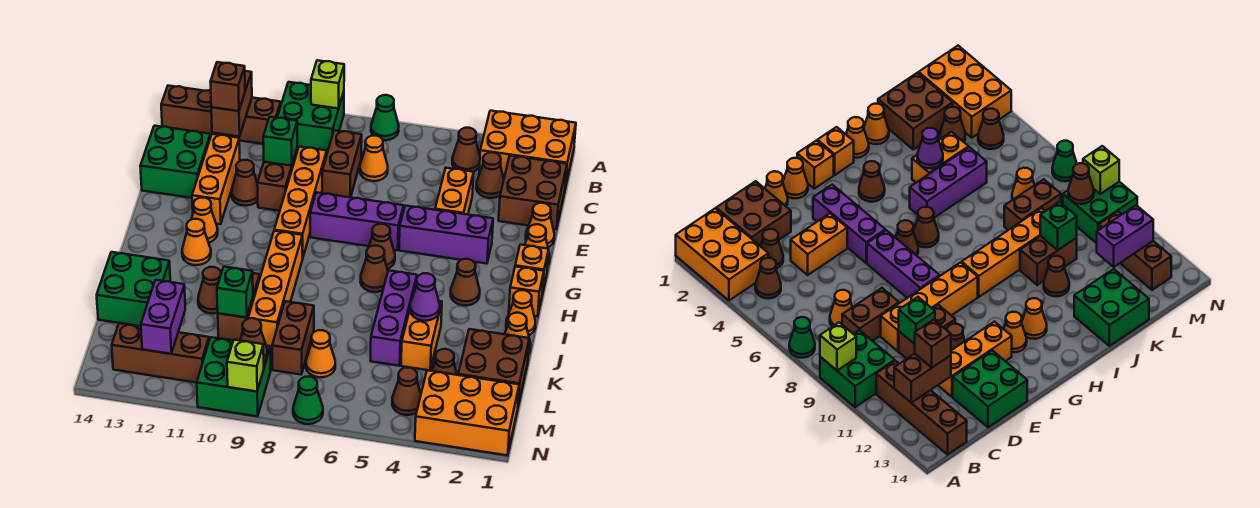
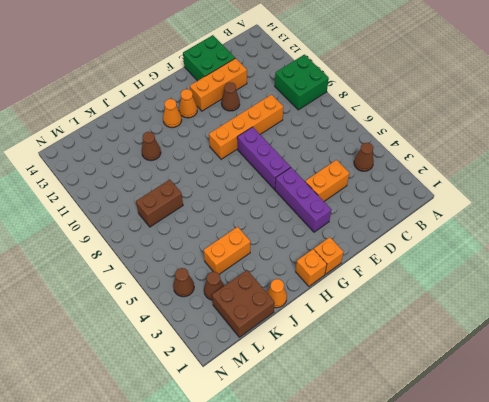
none -> orange brick A1:B3 level 1
none -> green cone A7 level 1
none -> brown brick B11:B14 level 1
none -> brown brick C1:D2 level 1

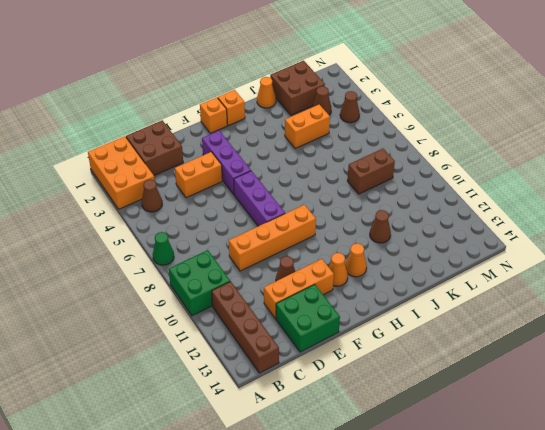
none -> brown cone C3 level 1
none -> orange cone C7 level 1
none -> brown brick C8:D8 level 1
none -> brown brick D10:E10 level 1

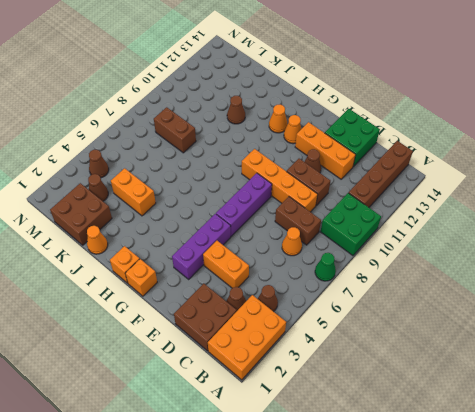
none -> orange cone E1 level 1
none -> orange cone F1 level 1
none -> brown cone G6 level 1
none -> brown cone H3 level 1

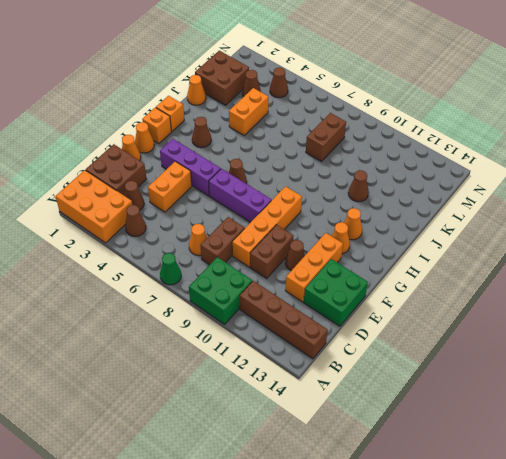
none -> brown cone H6 level 1
none -> orange brick H9:K9 level 1
none -> orange cone I1 level 1
none -> purple brick I5:K5 level 1

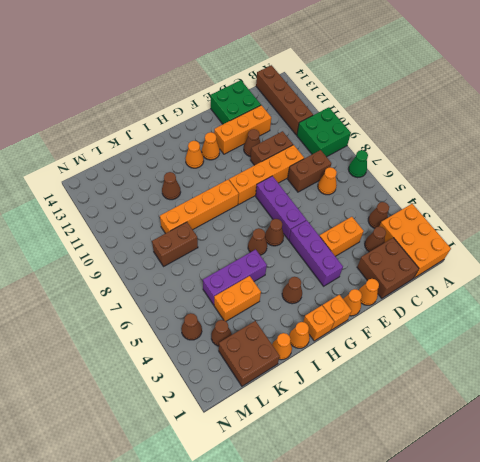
none -> brown brick J10:K10 level 1
none -> green brick J13:K14 level 1
none -> orange cone L7 level 1
none -> orange brick M1:N3 level 1

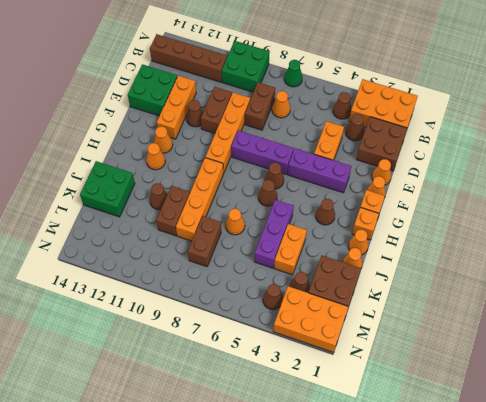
orange cone J7 level 1 -> orange cone L7 level 1
none -> green brick M9:N10 level 1
none -> brown brick M11:M13 level 1
none -> green cone N7 level 1
none -> lime brick A9 level 2

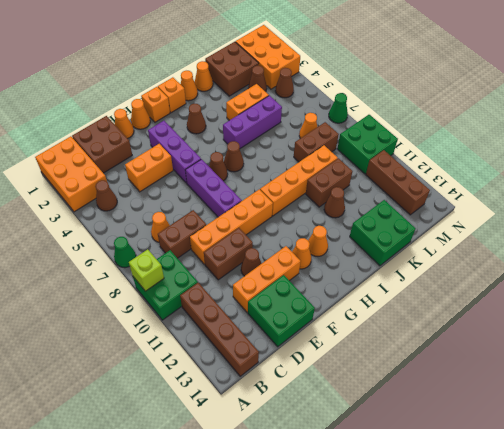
none -> brown cone C3 level 1
none -> brown brick B12:C12 level 2
none -> green brick D10 level 2
none -> purple cone J4 level 2

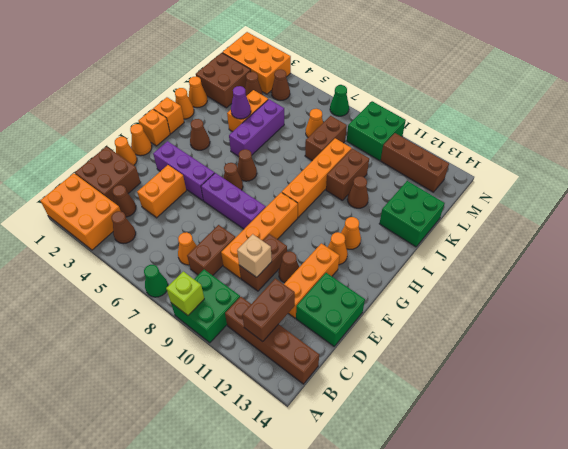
tan brick D10 level 2 -> green brick D10 level 2
none -> green brick K10 level 2
none -> purple brick L12:M12 level 2
none -> brown cone M9 level 2
none -> lime brick N9 level 2

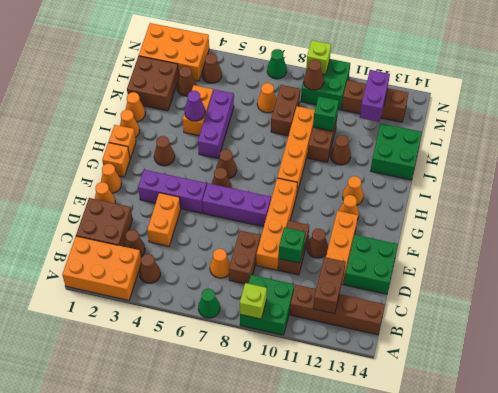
none -> brown brick C12 level 3

